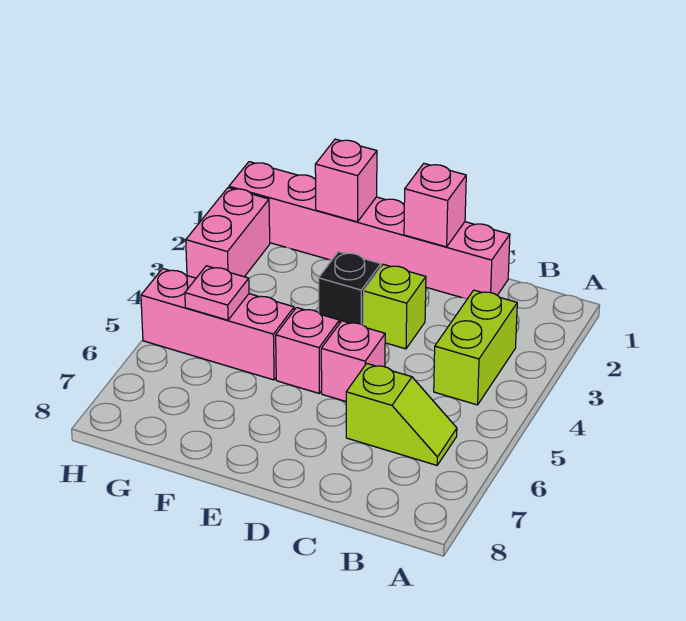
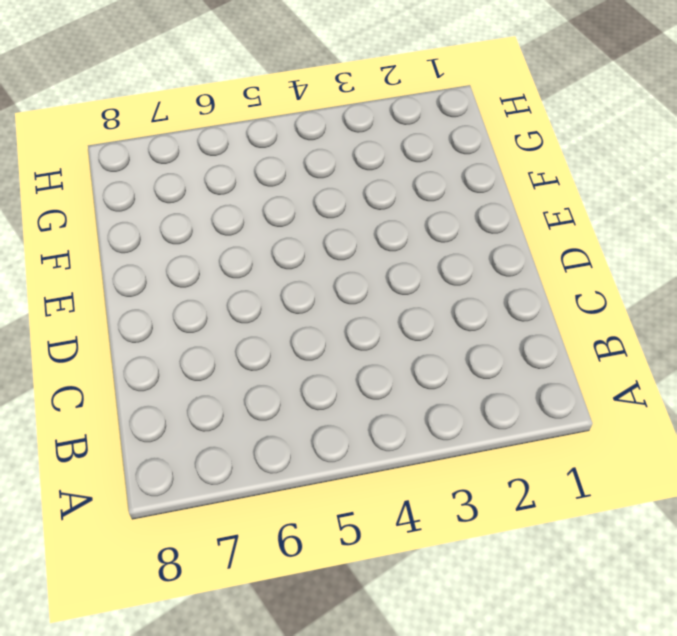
none -> lime brick B3:B4 level 1
none -> lime slope B6:C6 level 1 top C
none -> pink brick C1:H1 level 1

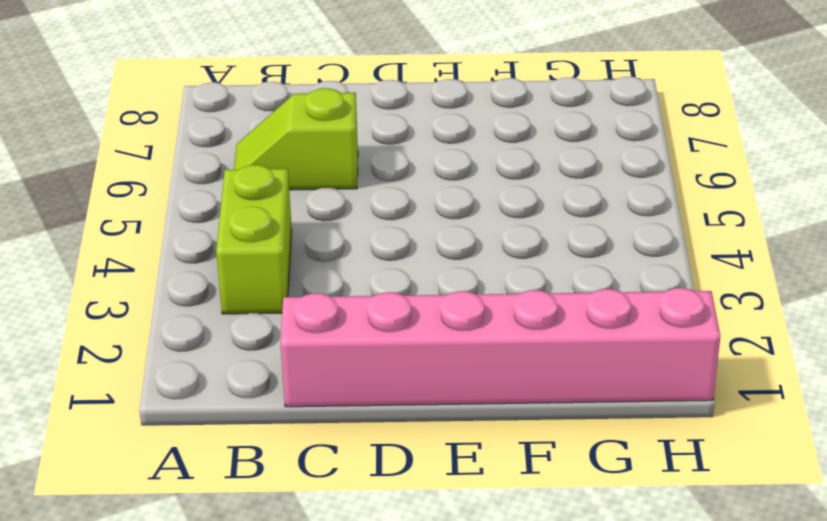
none -> lime brick D3 level 1
none -> pink brick D5 level 1
none -> black brick E3 level 1

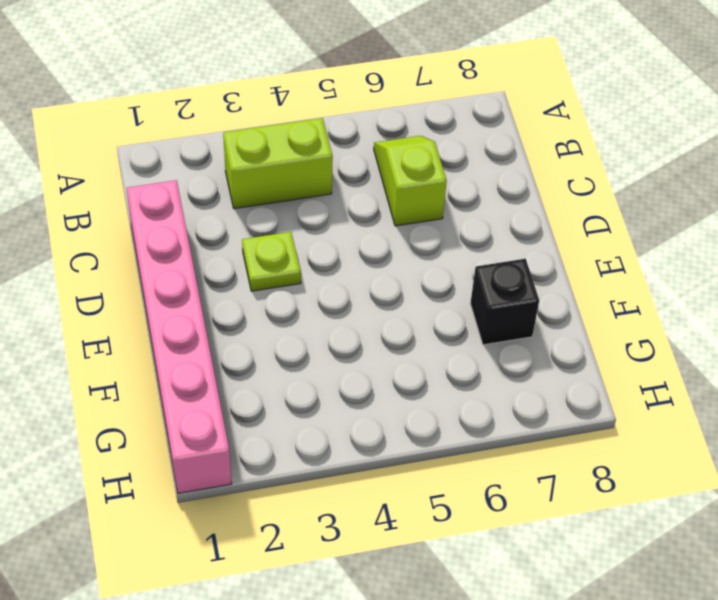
lime plate D3 level 1 -> lime brick D3 level 1
black brick F7 level 1 -> black brick E3 level 1
none -> pink brick D5 level 1
none -> pink brick E5 level 1
none -> pink brick F5:H5 level 1

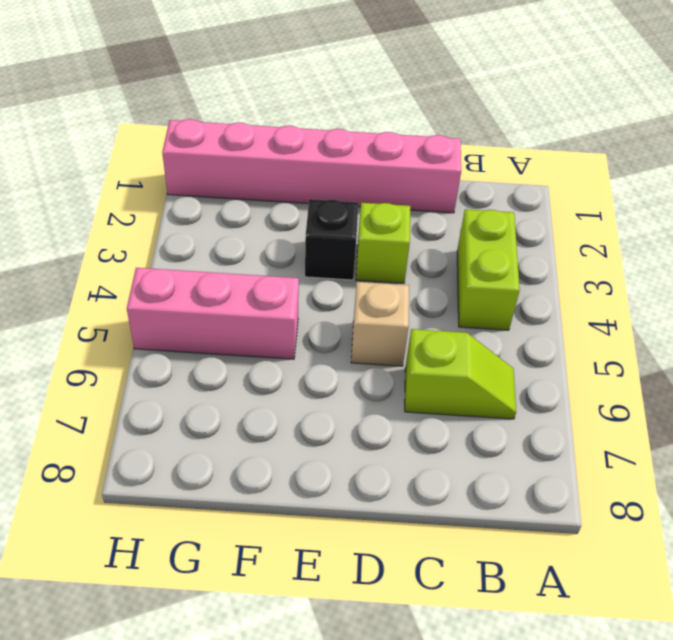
tan brick D5 level 1 -> pink brick D5 level 1
none -> pink brick E5 level 1
none -> pink brick H2:H3 level 1
none -> pink brick D1 level 2

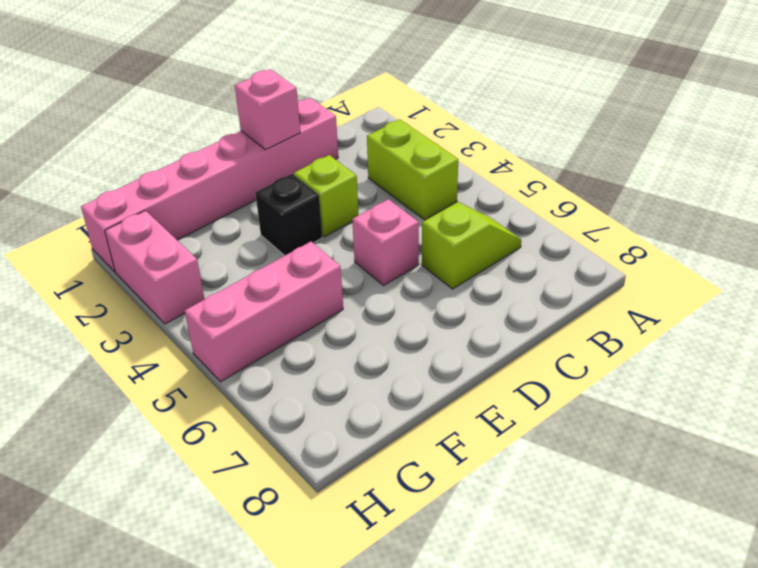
none -> pink brick E5 level 1
none -> pink brick F1 level 2
none -> pink plate G5 level 2

